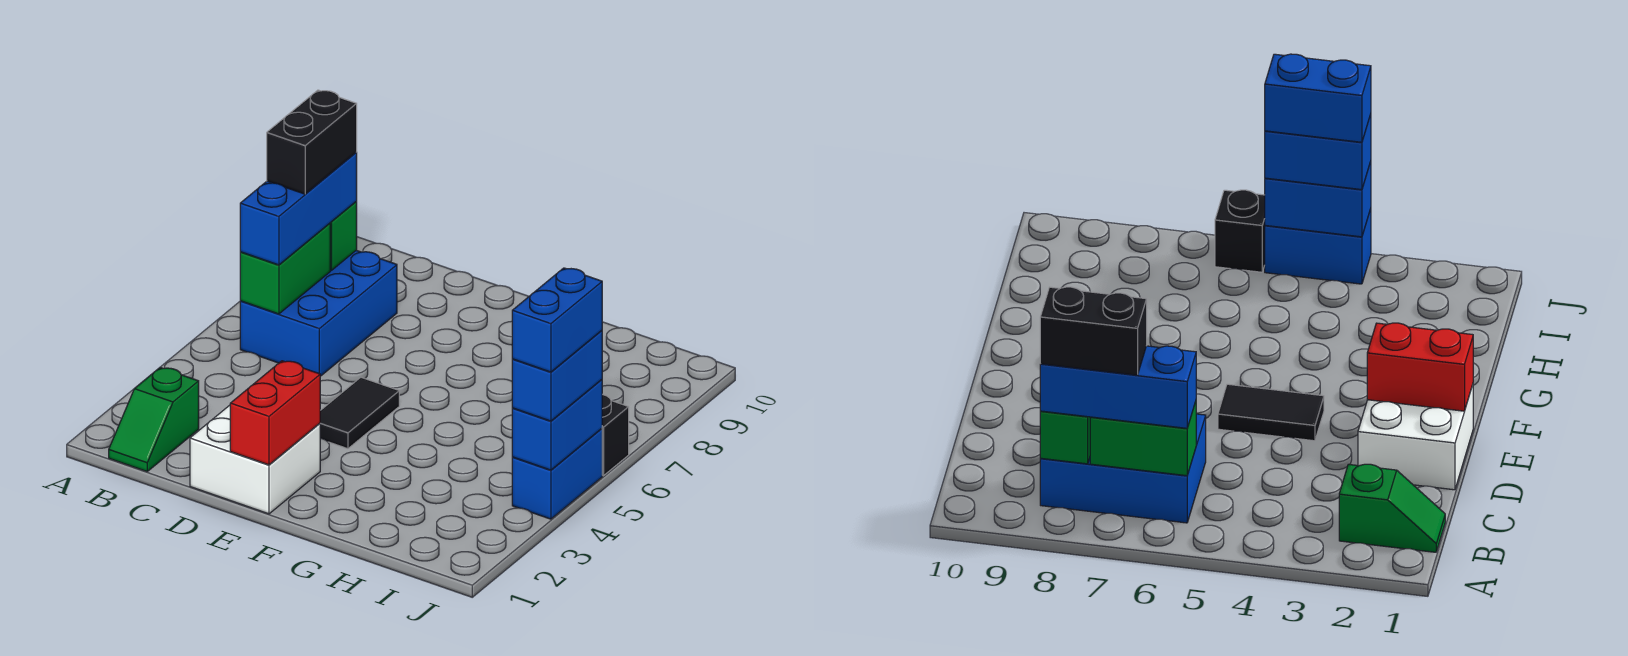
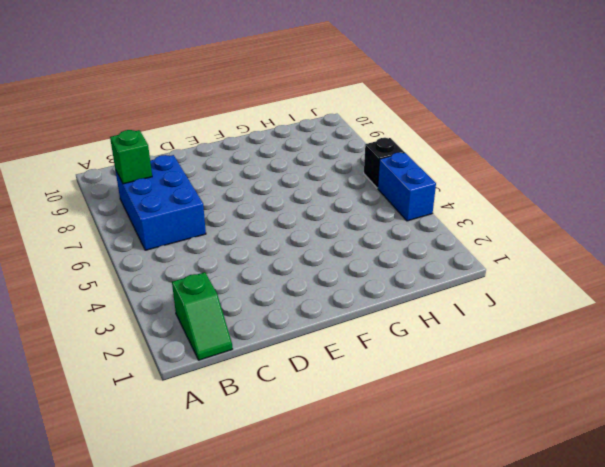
none -> white brick D1:E2 level 1
none -> black tile E4:E5 level 1
none -> green brick B6:B7 level 2

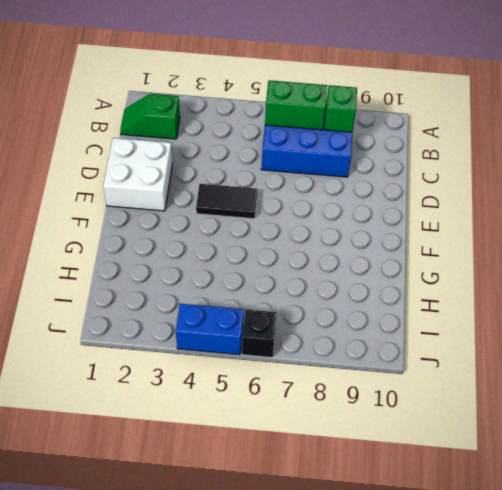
none -> red brick E1:E2 level 2
none -> blue brick J4:J5 level 2
none -> blue brick B6:B8 level 3

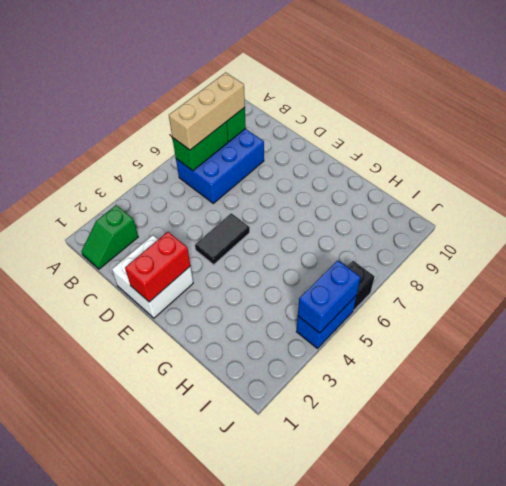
tan brick B6:B8 level 3 -> blue brick B6:B8 level 3
none -> blue brick J4:J5 level 3
none -> black brick B7:B8 level 4
none -> blue brick J4:J5 level 4

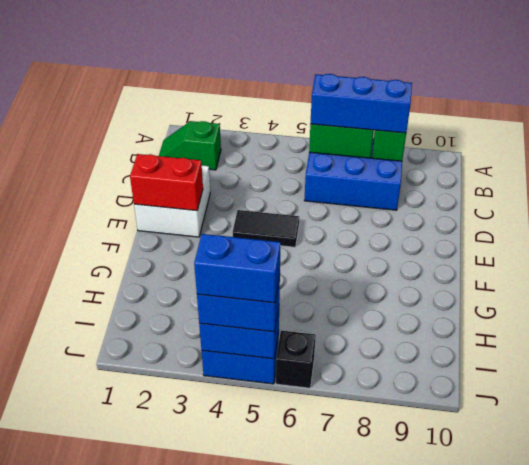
none -> black brick B7:B8 level 4

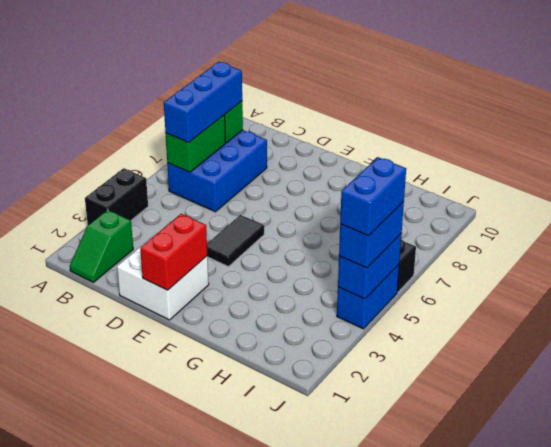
black brick A3:A4 level 1 -> black brick B7:B8 level 4

